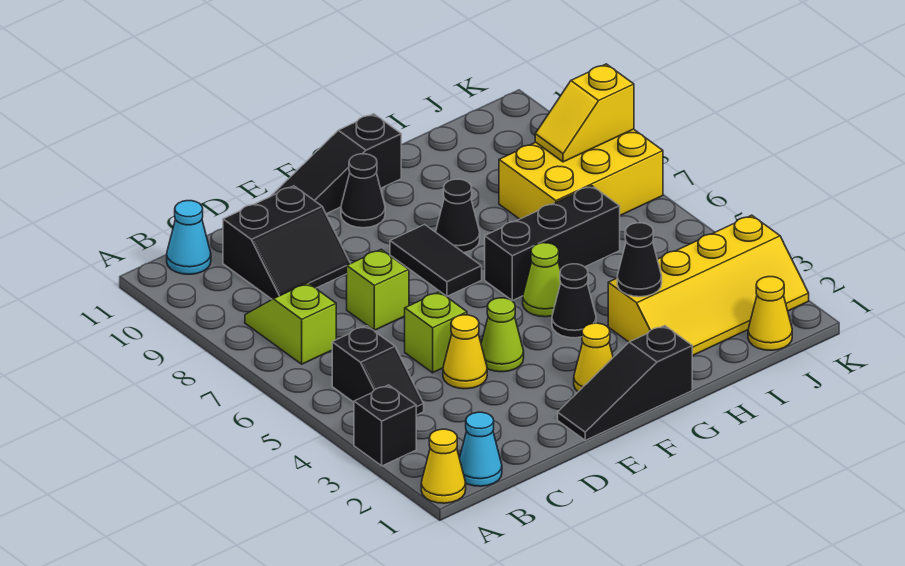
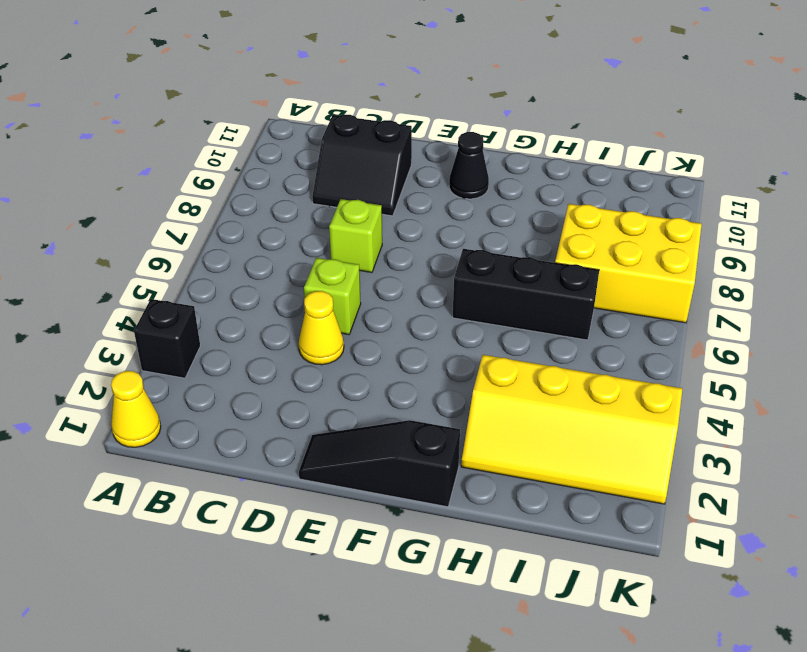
none -> cyan cone B1 level 1
none -> black slope B4:B5 level 1 top 5
none -> lime slope B7:B8 level 1 top 7

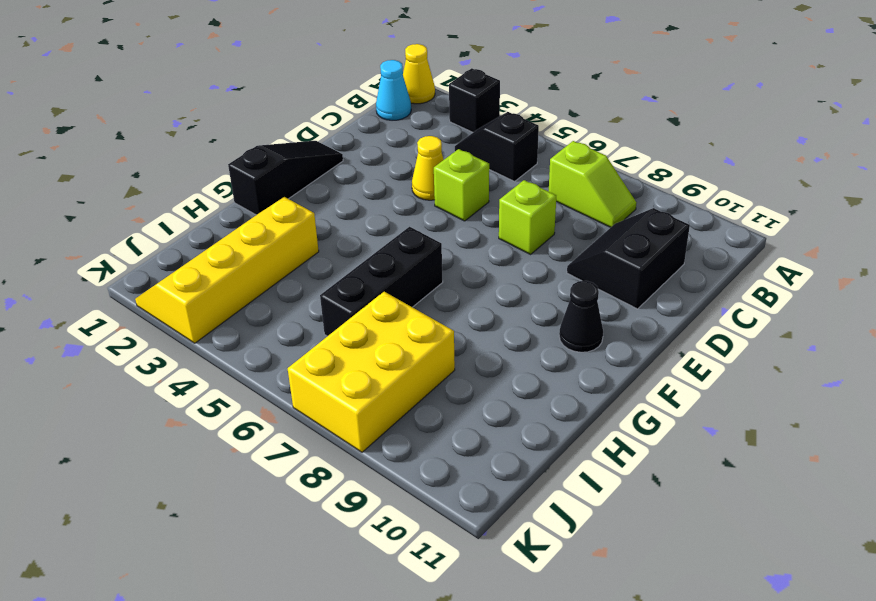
none -> cyan cone B11 level 1
none -> lime cone E4 level 1
none -> black slope E11:G11 level 1 top G

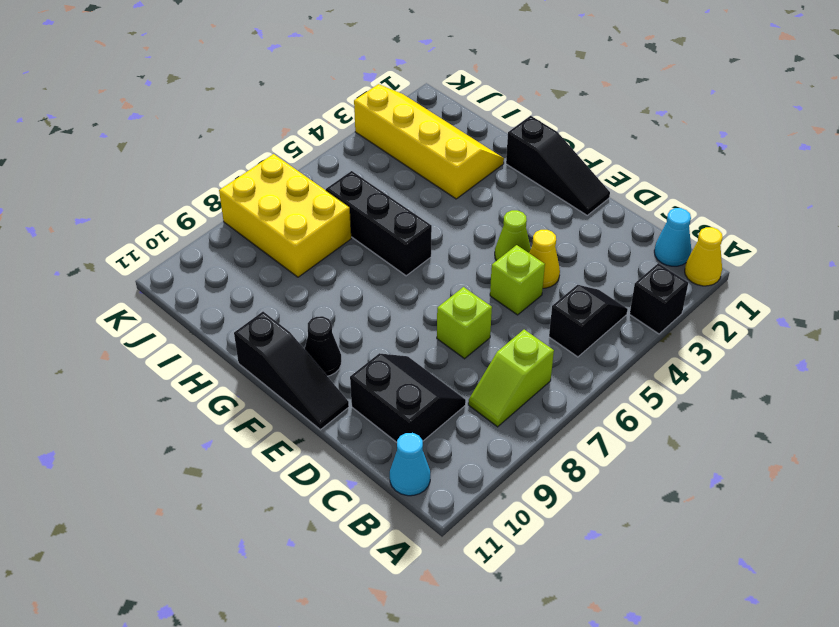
none -> yellow cone F2 level 1
none -> black tile F7:F8 level 1
none -> black cone G4 level 1

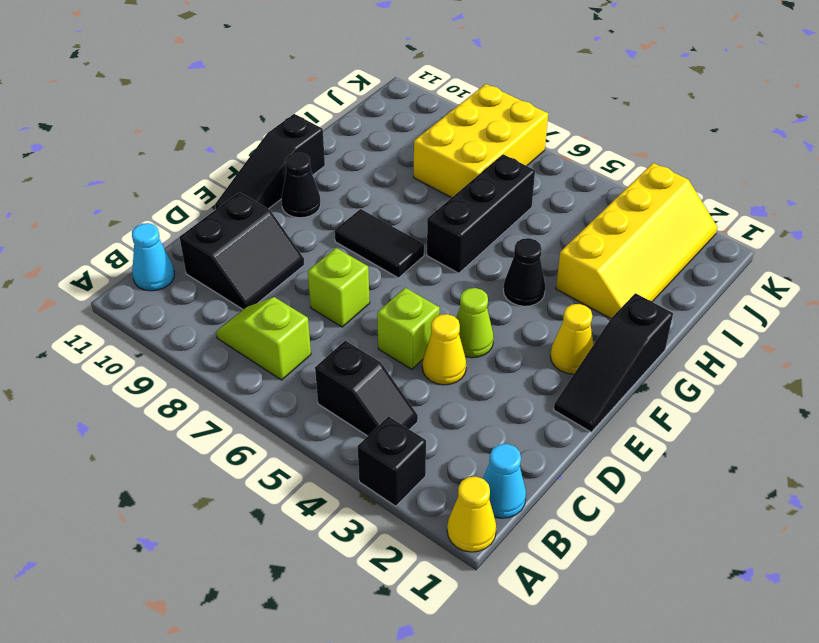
none -> lime cone G5 level 1
none -> black cone G8 level 1
none -> yellow cone J1 level 1

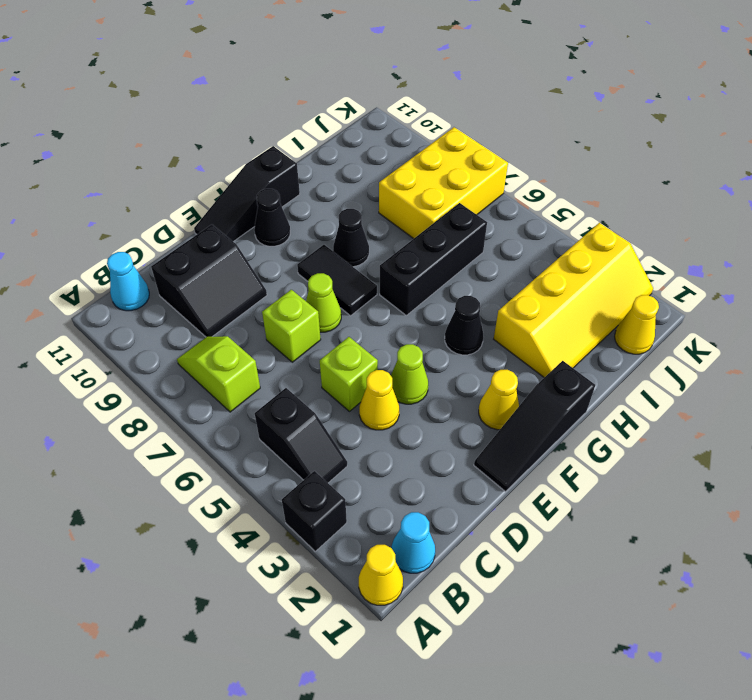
lime cone E7 level 1 -> lime cone G5 level 1
none -> black cone H3 level 2
none -> yellow slope J8:K8 level 2 top K

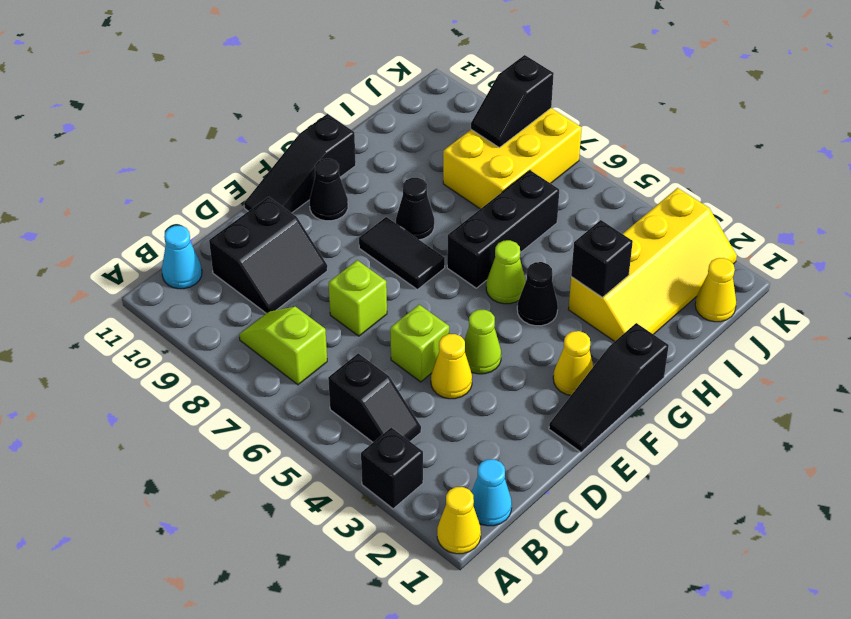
black brick H3 level 2 -> black cone H3 level 2
black slope J8:K8 level 2 top K -> yellow slope J8:K8 level 2 top K

